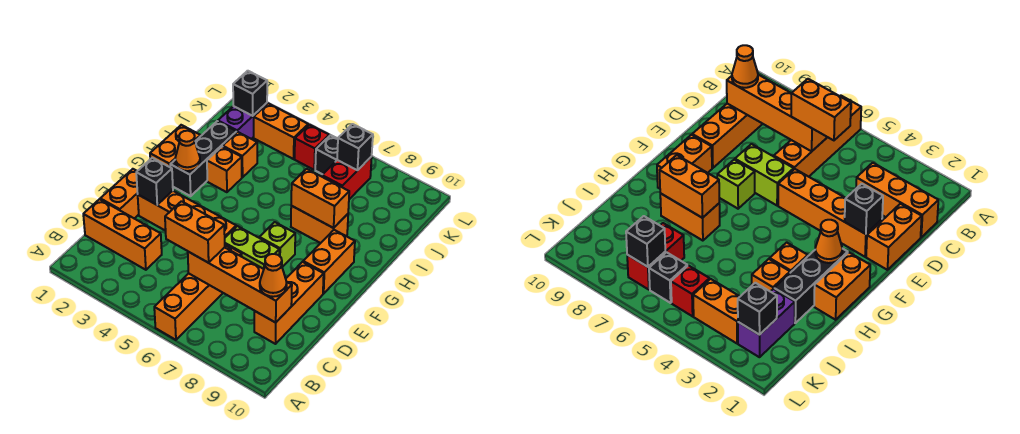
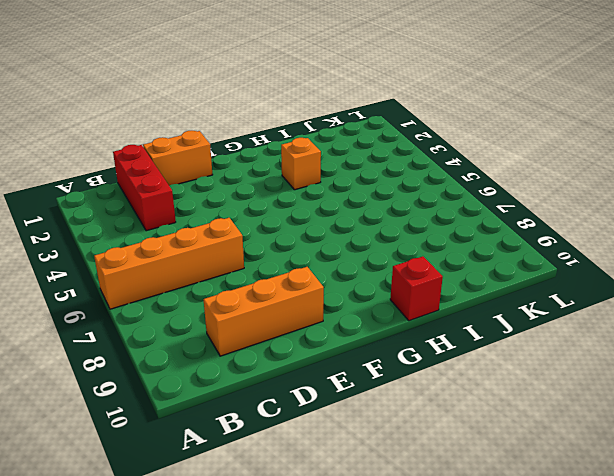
red brick C1:C3 level 1 -> orange brick C1:C3 level 1
red brick H10 level 1 -> red brick K5 level 1
none -> orange brick E2:E5 level 1
none -> lime brick E6:E7 level 1
none -> lime brick F7 level 1

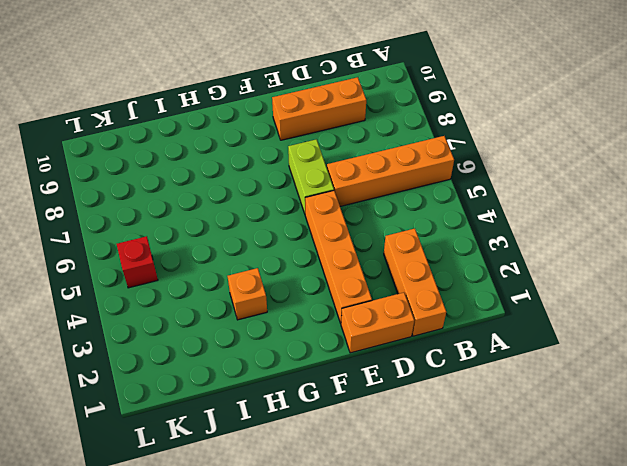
none -> lime brick F7 level 1
none -> orange brick F9:G9 level 1
none -> orange brick G1:H1 level 1

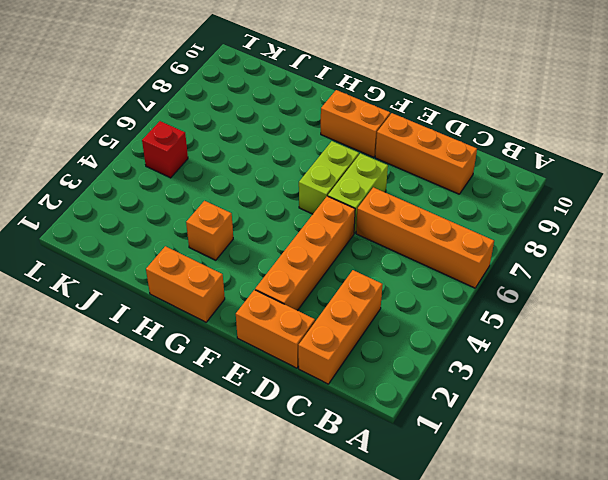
lime brick F6:F7 level 1 -> lime brick F7 level 1
none -> black brick G2:I2 level 1
none -> orange brick H7:H8 level 1
none -> orange brick I3 level 1

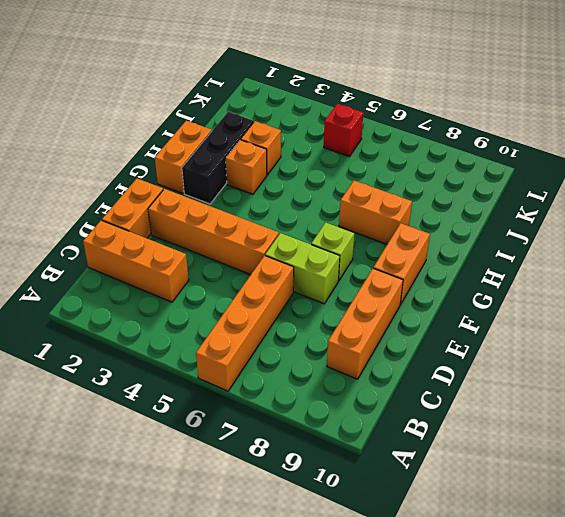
none -> purple brick J2:K2 level 1
none -> red brick J7:K7 level 1
none -> orange brick K3:K4 level 1

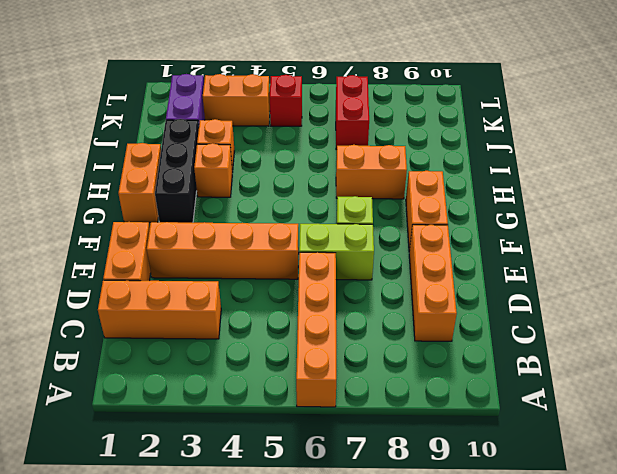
none -> black brick K6 level 1
none -> orange brick C6:C9 level 2
none -> black brick E2 level 2

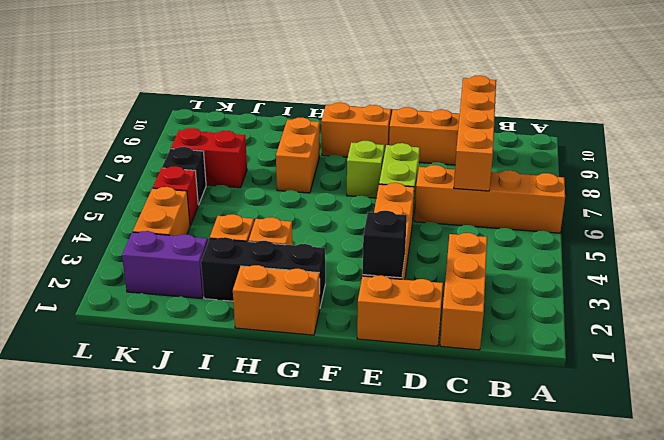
none -> orange cone G2 level 2
none -> orange brick H7:H8 level 2
none -> black brick K2 level 2

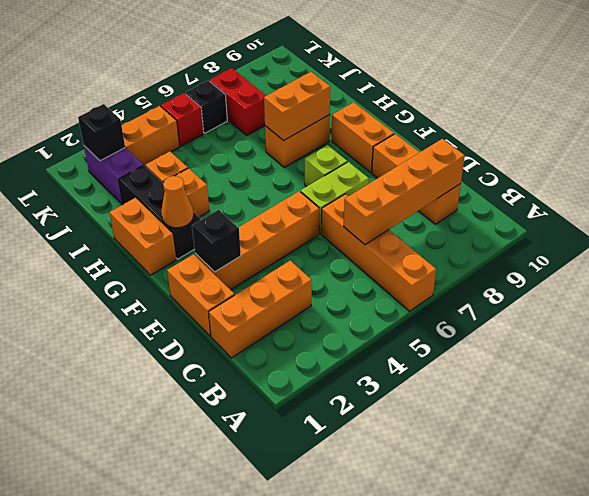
none -> black brick K7 level 2
none -> orange brick C5:C6 level 3
none -> orange cone C9 level 3

